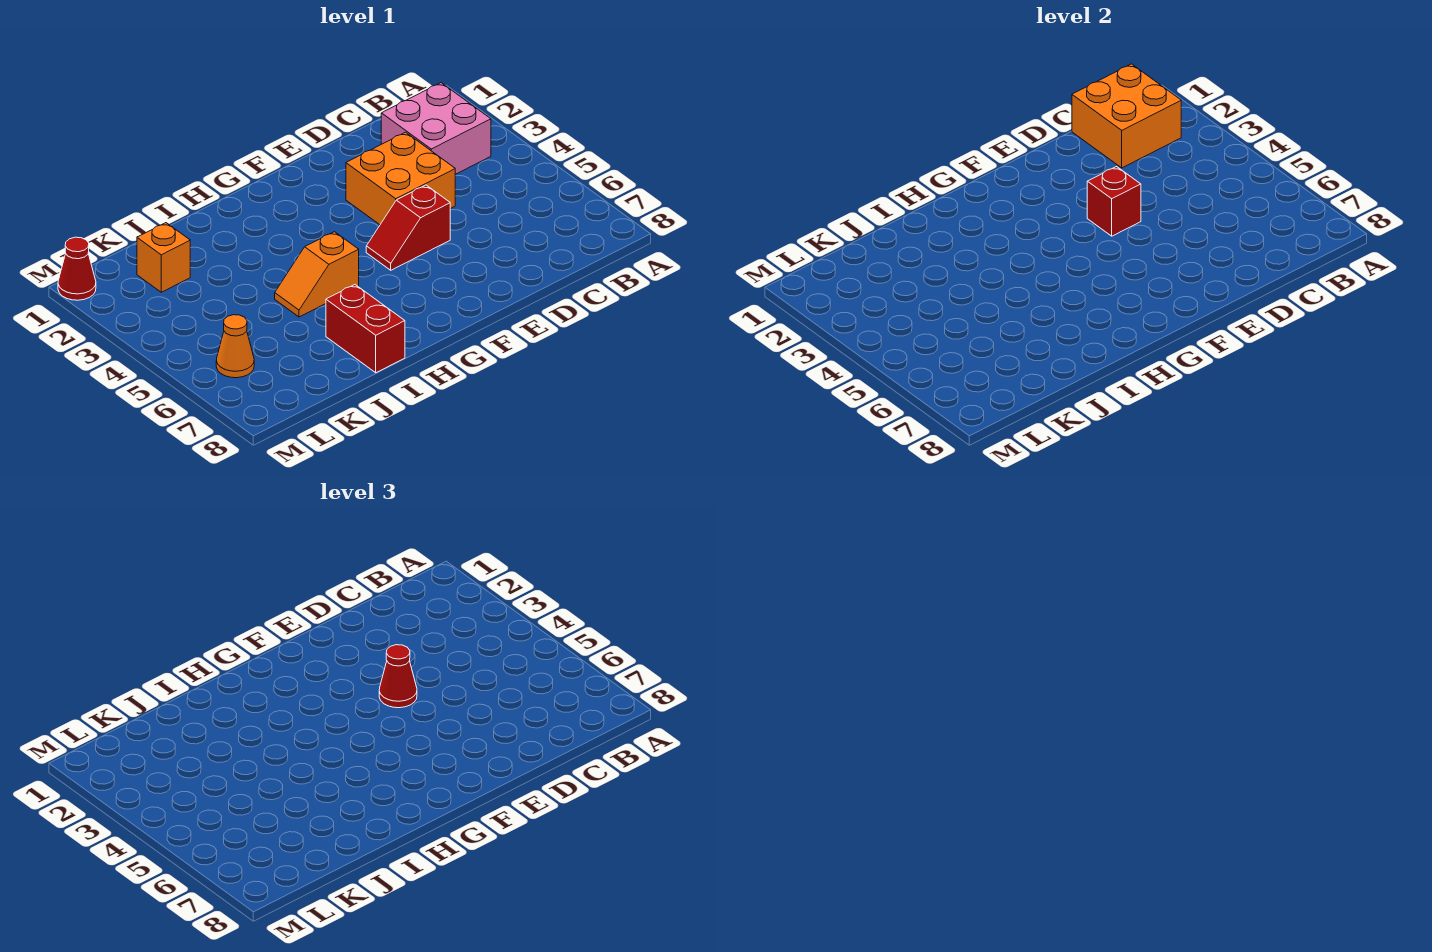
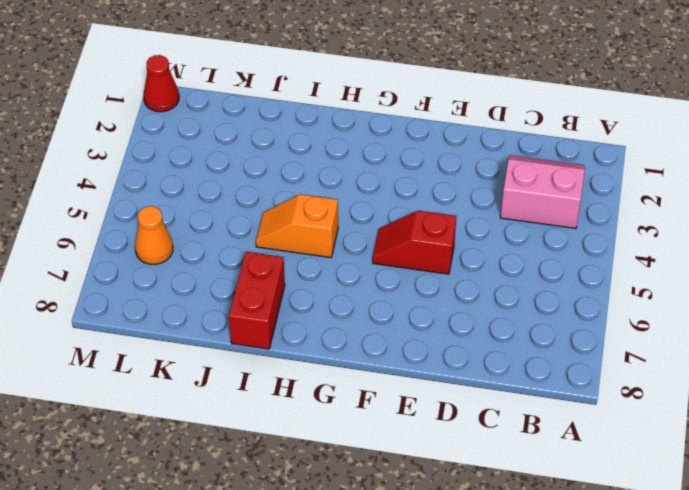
pink slope B2:C3 level 1 top 3 -> pink brick B2:C3 level 1
none -> orange brick D3:E4 level 1
none -> orange brick K2 level 1

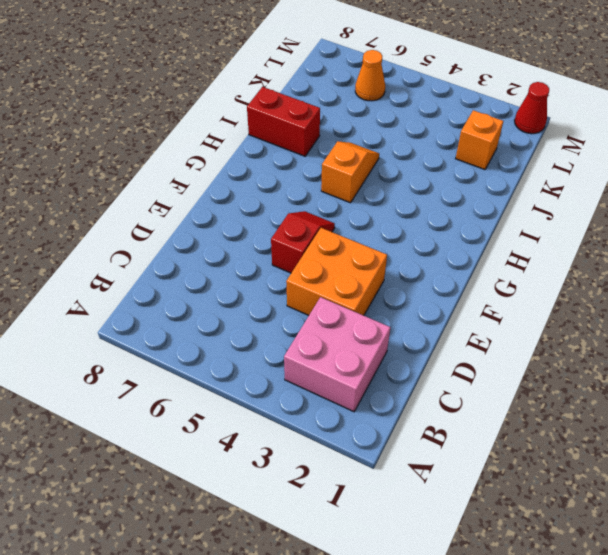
none -> orange brick B1:C2 level 2
none -> red brick E4 level 2

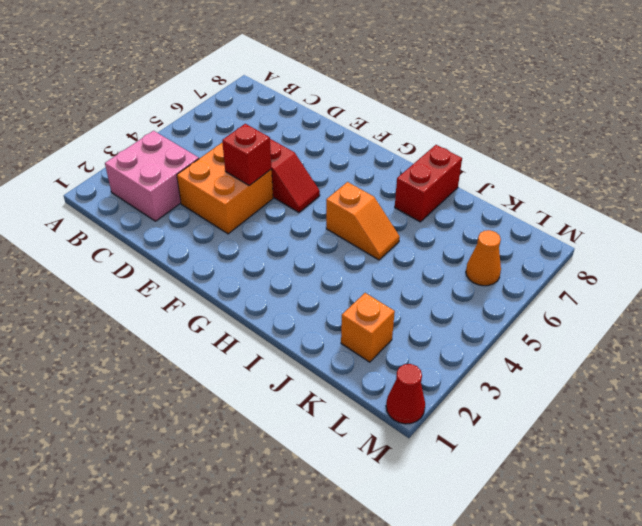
none -> orange brick B1:C2 level 2
none -> red cone E4 level 3

